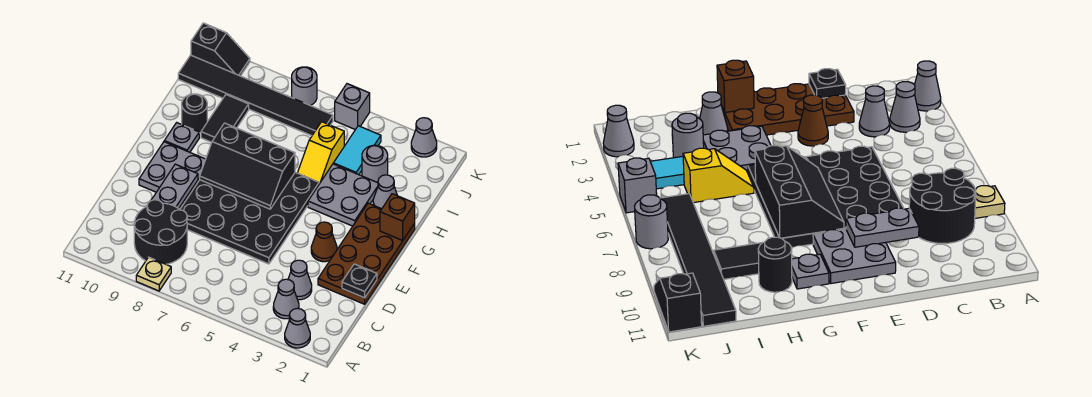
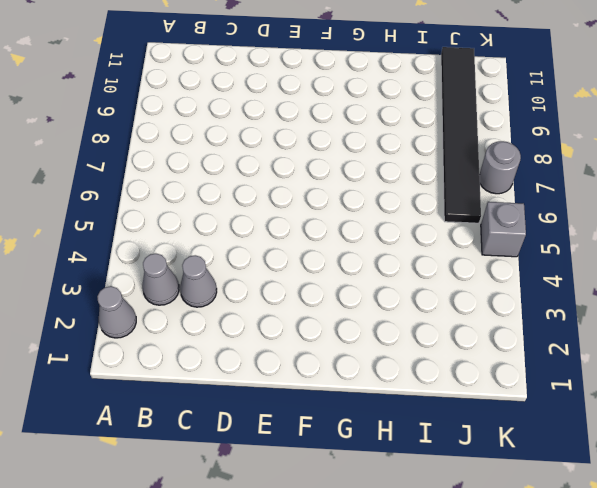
none -> tan plate A8 level 1
none -> black round brick B8:C9 level 1
none -> brown plate D1:G2 level 1

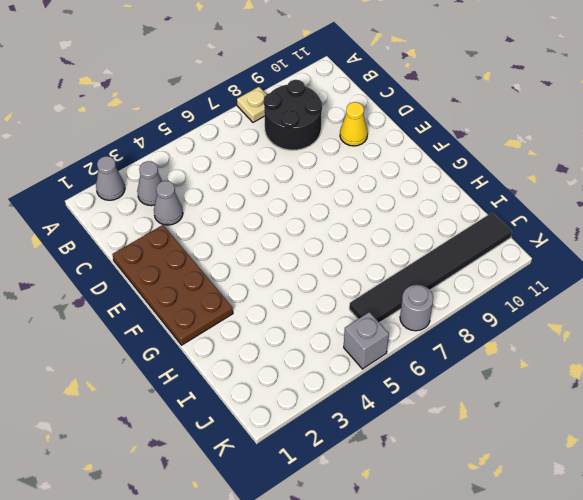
yellow cone D10 level 1 -> none
none -> black plate D5:G8 level 1
none -> brown cone E3 level 1
none -> grey plate E9:F10 level 1

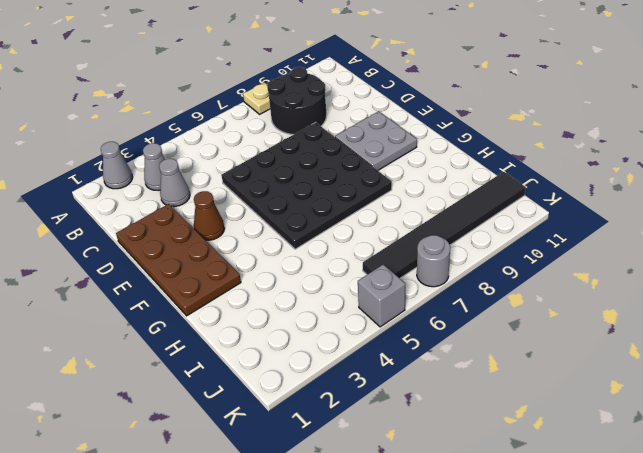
none -> grey plate G3:H4 level 1
none -> grey plate G10 level 1
none -> grey cone H2 level 1

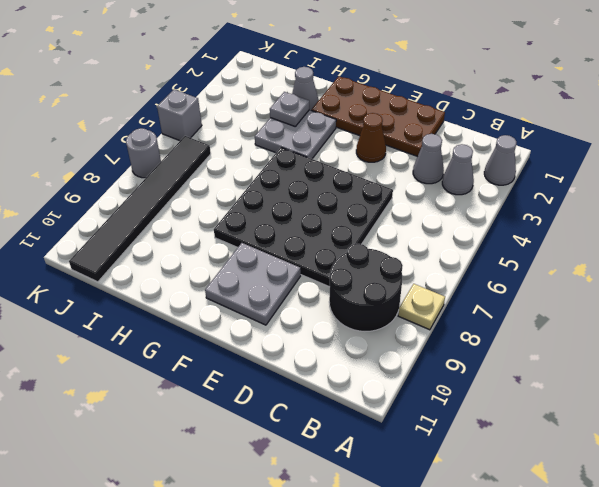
grey plate H3 level 2 -> grey plate G10 level 1
none -> yellow slope H5:I5 level 1 top I
none -> black tile H9:I9 level 1
none -> black round brick H10 level 1

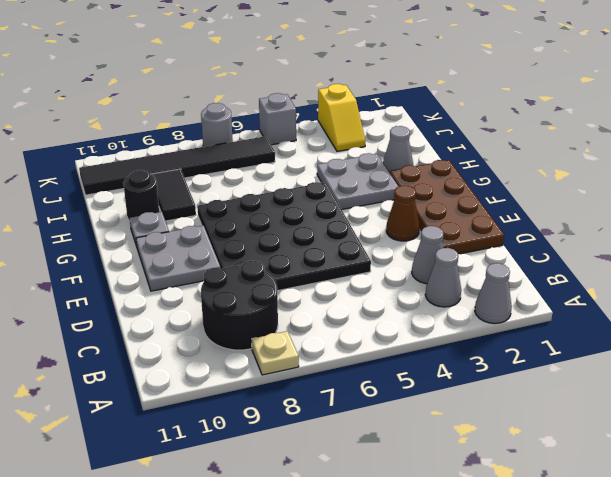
yellow slope J3:K3 level 1 top K -> yellow slope H5:I5 level 1 top I
none -> grey round brick I3 level 1
none -> cyan tile I4:J4 level 1
none -> grey cone K2 level 1

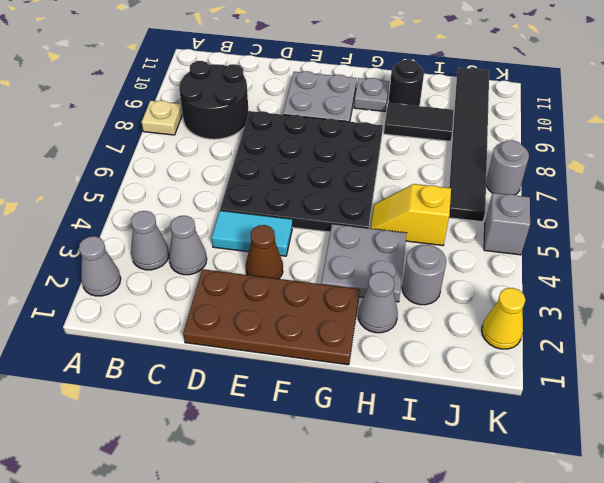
cyan tile D4:E4 level 1 -> cyan tile I4:J4 level 1
yellow cone K2 level 1 -> grey cone K2 level 1
none -> black slope K10:K11 level 1 top 11
none -> black plate D1 level 2
none -> grey plate D9:E9 level 2

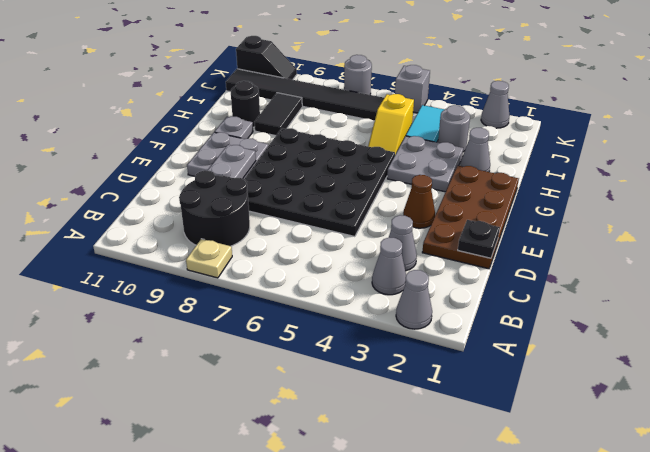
none -> black slope F6:G8 level 2 top G
none -> brown brick G1 level 2

